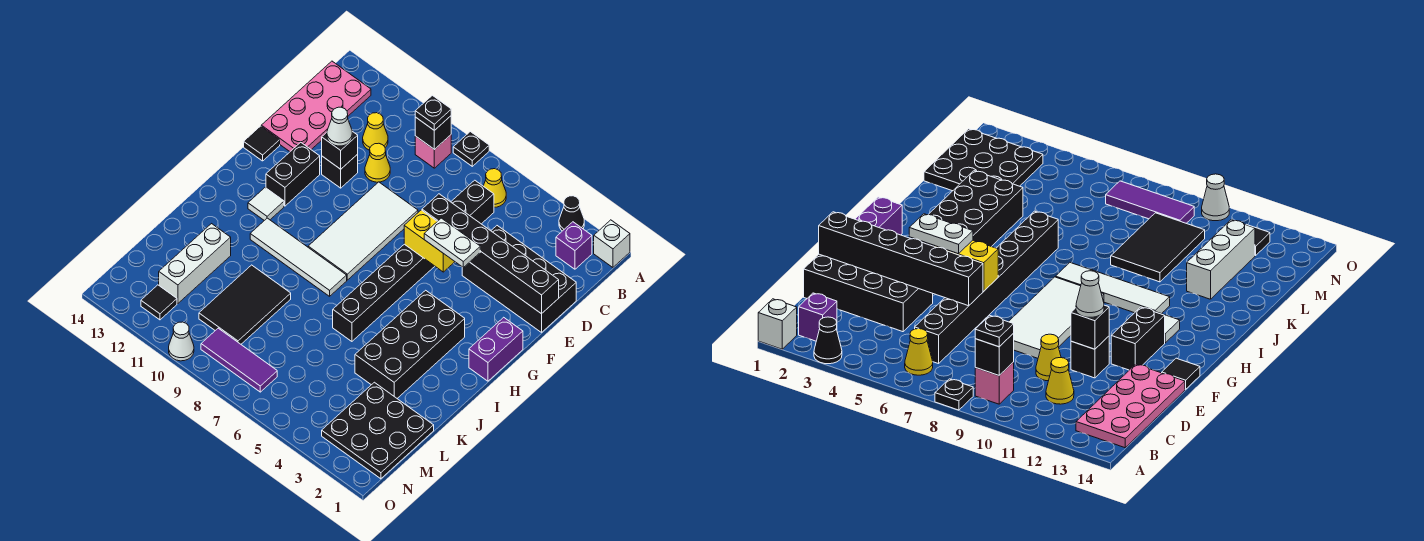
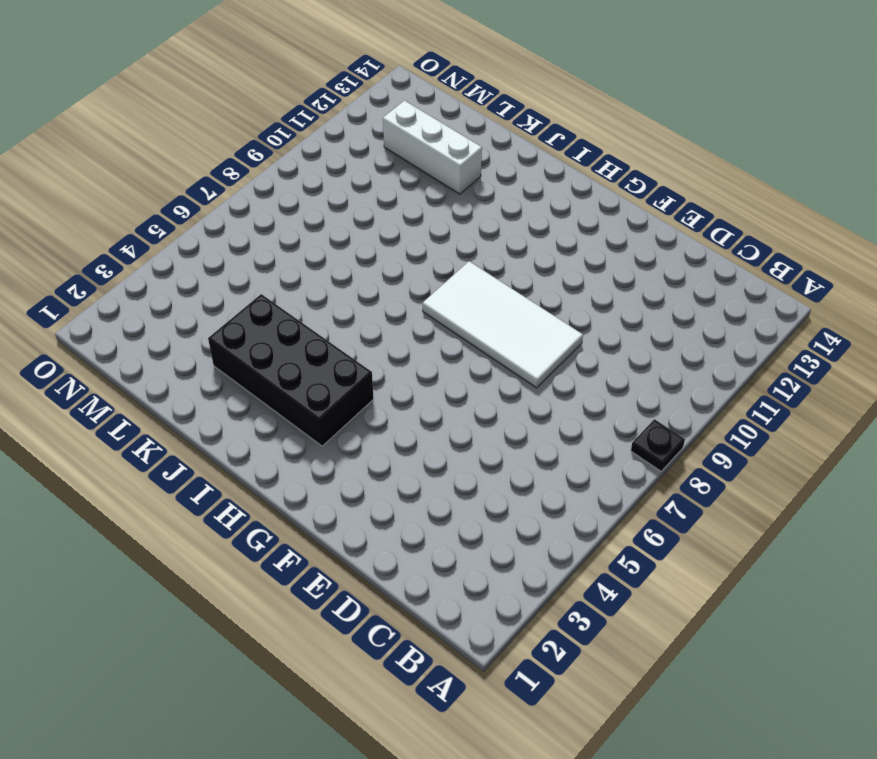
none -> white brick A1 level 1
none -> black cone A3 level 1
none -> purple brick B2 level 1
none -> yellow cone B6 level 1

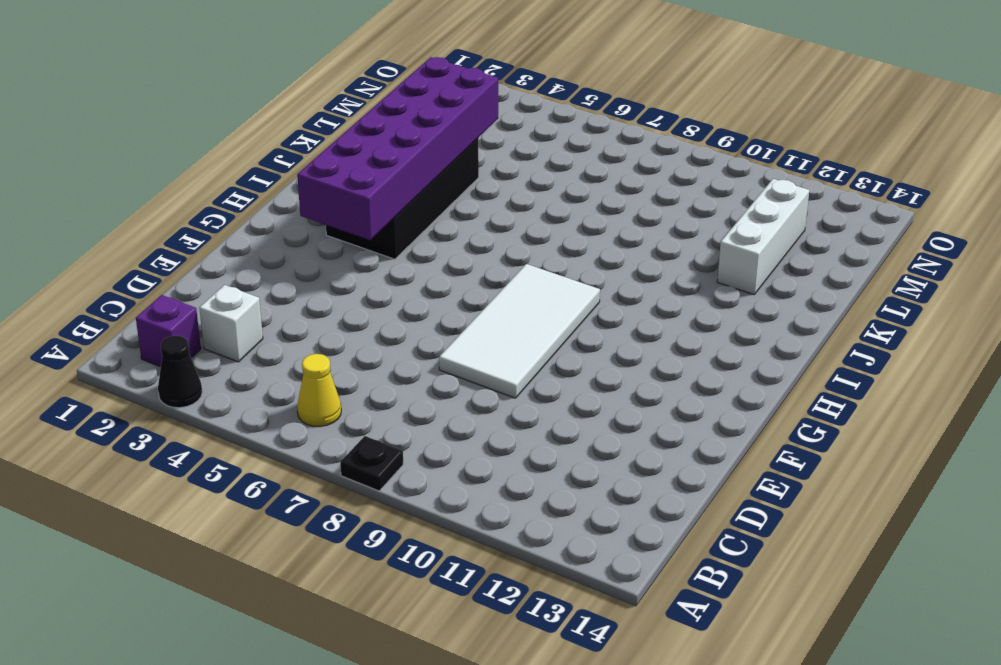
white brick C3 level 1 -> white brick A1 level 1
purple brick G3:L4 level 2 -> none
none -> pink brick B9 level 1
none -> pink plate B13:E14 level 1
none -> black brick C6:J6 level 1
none -> yellow cone C11 level 1

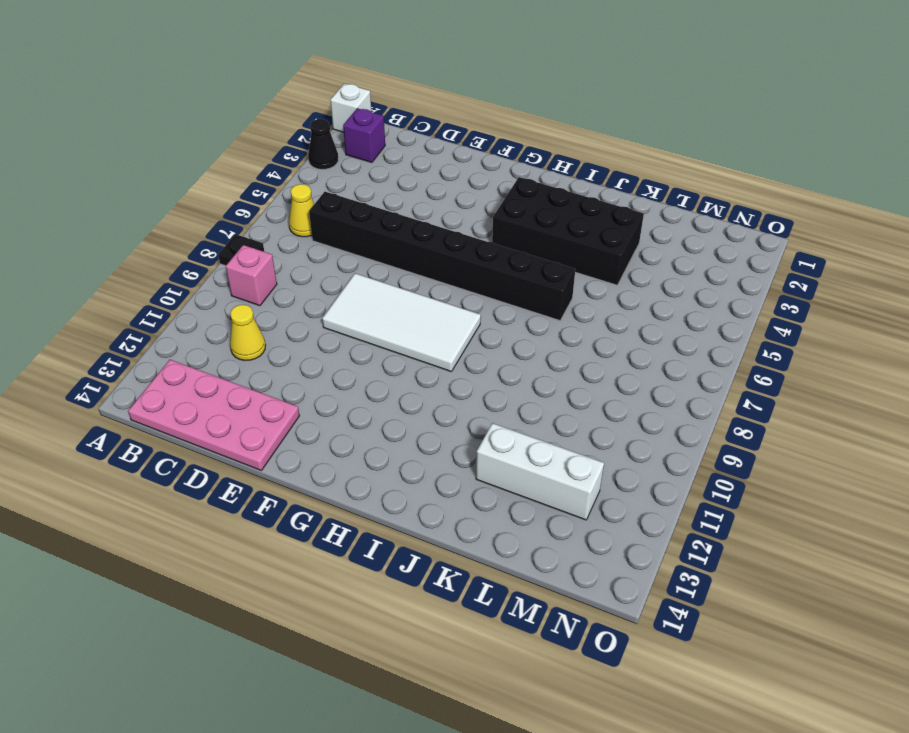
none -> black brick D1:E4 level 1
none -> yellow cone D10 level 1
none -> black brick E11 level 1
none -> black brick F12:G12 level 1

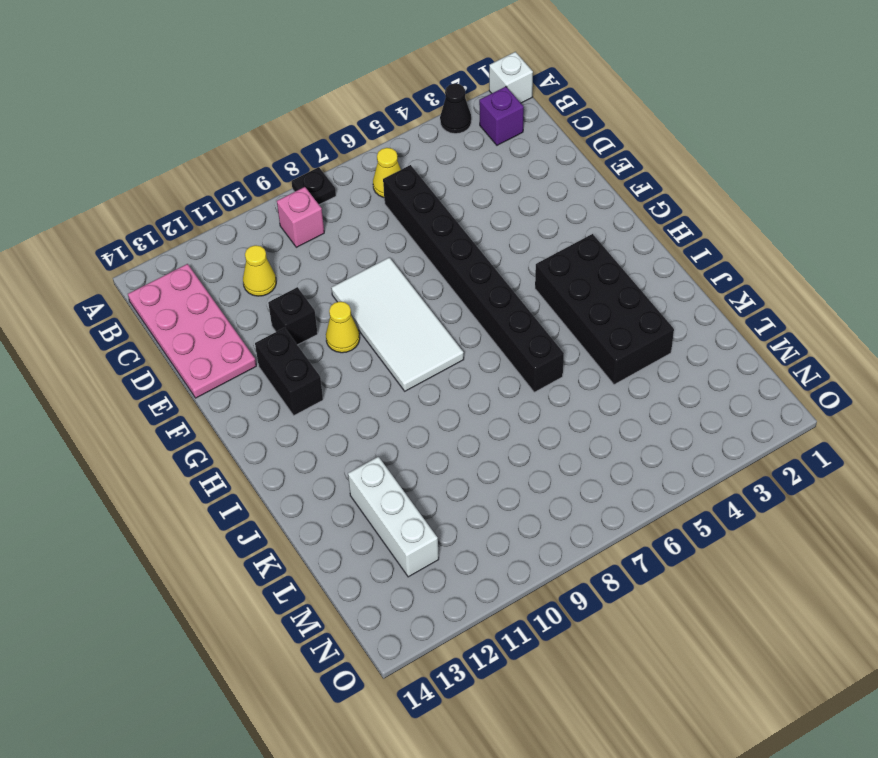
yellow cone F10 level 1 -> yellow cone D10 level 1
none -> black brick D1:E4 level 1
none -> black tile F14 level 1
none -> purple brick G1:H1 level 1
none -> white tile H12 level 1

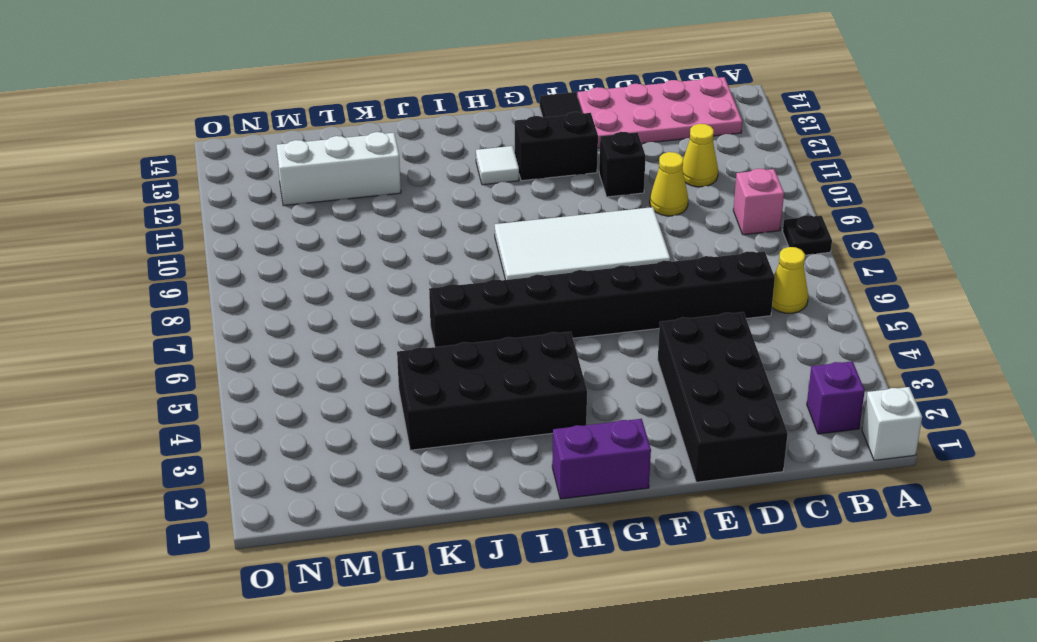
none -> black cone A3 level 1
none -> white tile I8:I11 level 1
none -> black tile K9:M10 level 1
none -> black plate L1:N3 level 1

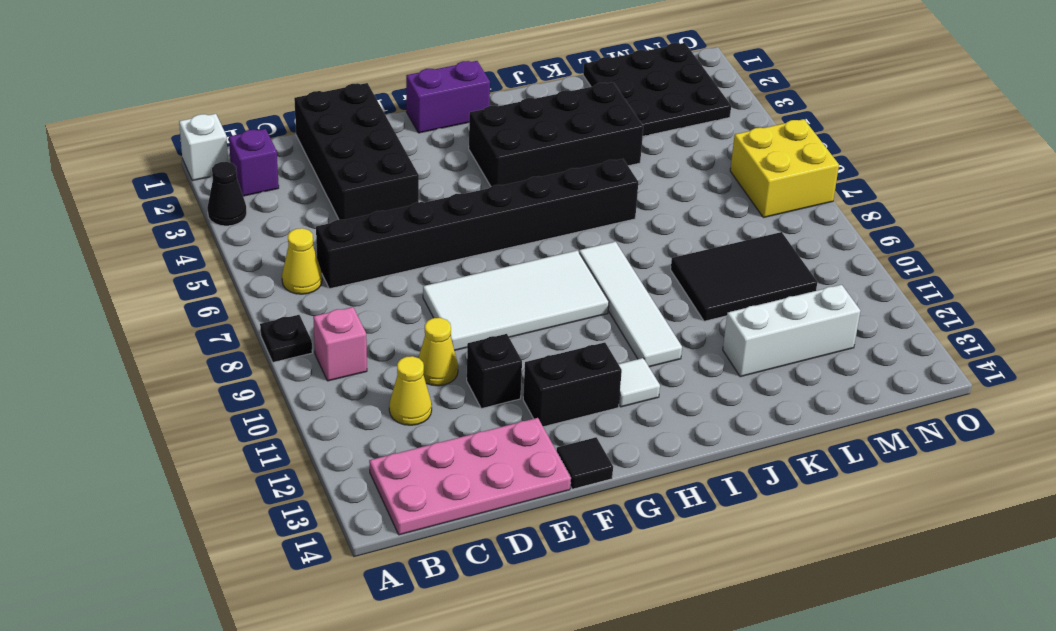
yellow brick N6:O7 level 1 -> purple tile N7:N9 level 1
none -> black tile N12 level 1
none -> white cone O10 level 1
none -> black brick B9 level 2
none -> black brick E1:E6 level 2

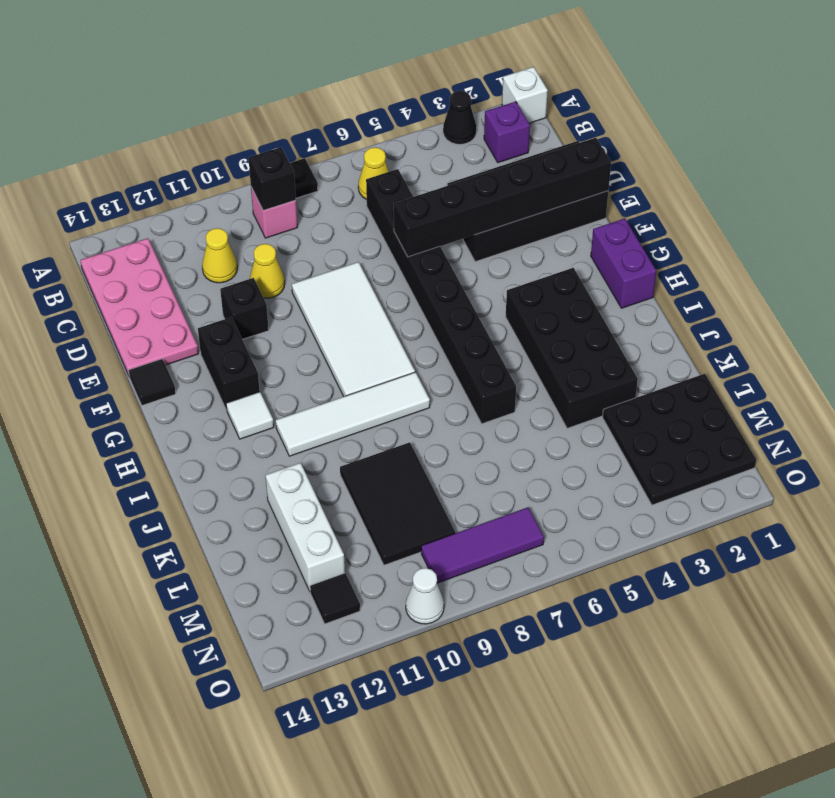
none -> black brick E11 level 2
none -> yellow brick F5:F6 level 2
none -> black plate B9 level 3
none -> white cone E11 level 3

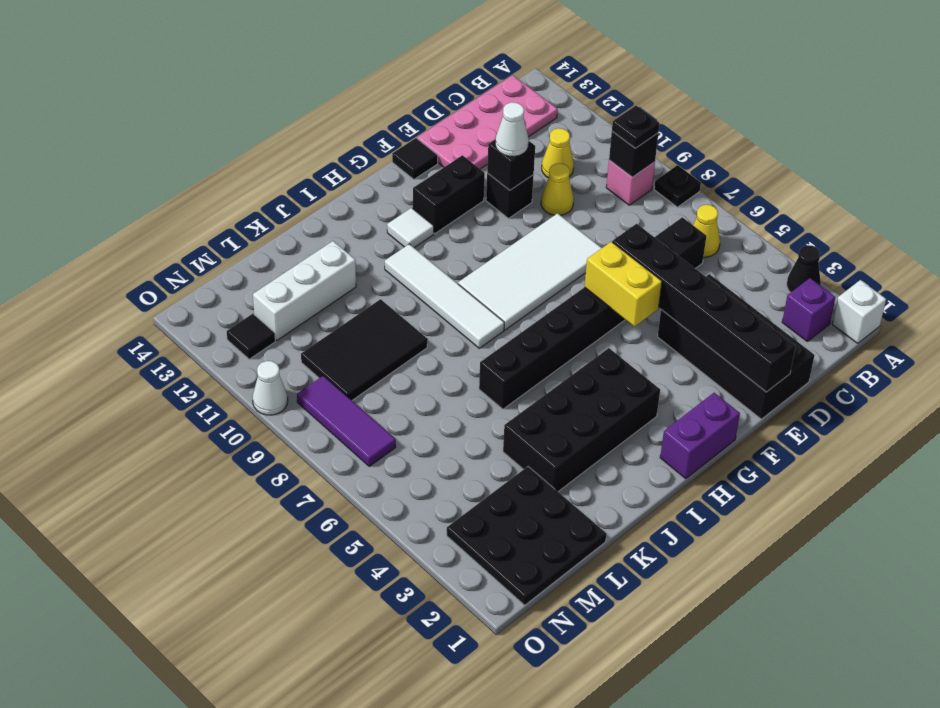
none -> white plate F4:F5 level 3

